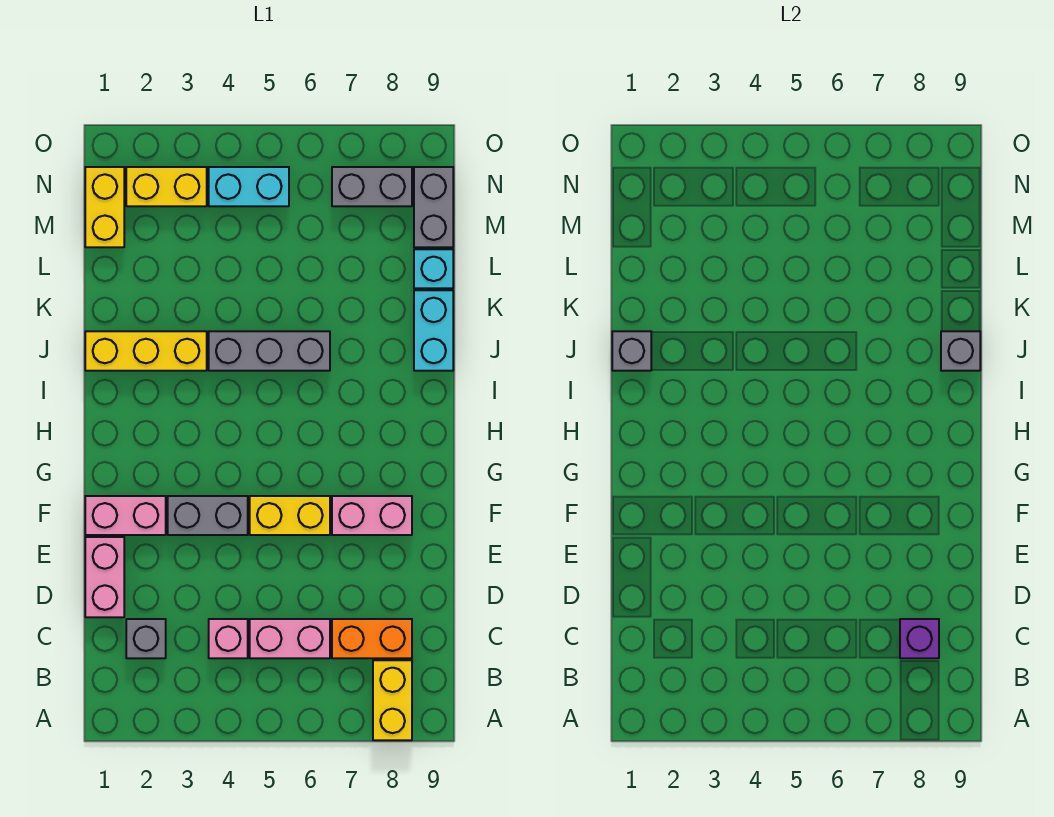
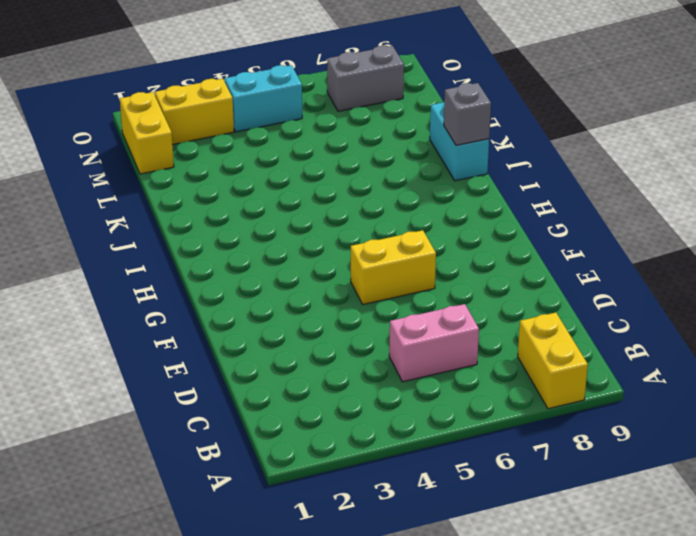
none -> grey brick C2 level 1
none -> pink brick C4 level 1
none -> orange brick C7:C8 level 1

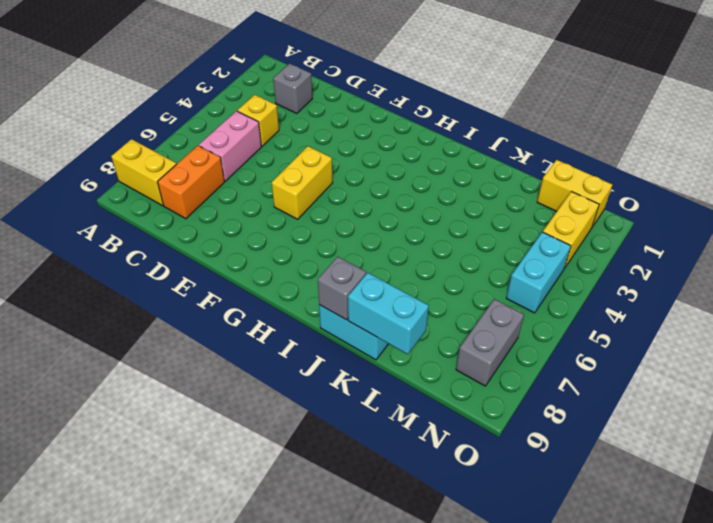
yellow brick C4 level 1 -> pink brick C4 level 1
cyan brick K9:L9 level 2 -> none
none -> pink brick D1:E1 level 1
none -> pink brick F1:F2 level 1
none -> grey brick F3:F4 level 1

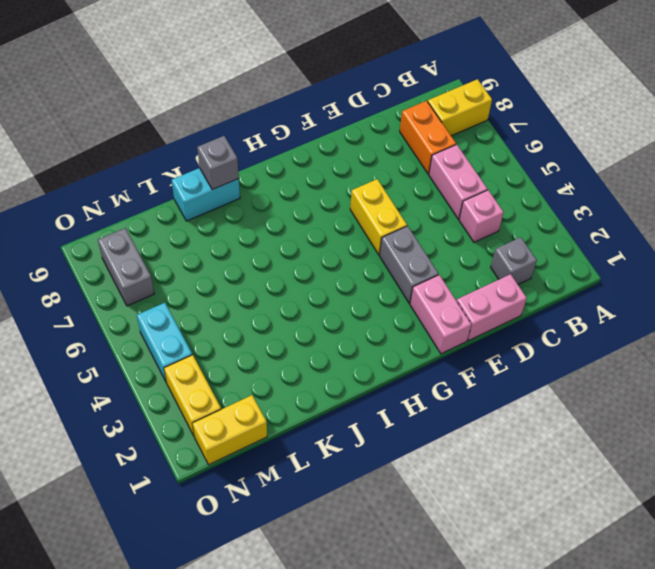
none -> pink brick F7:F8 level 1
none -> yellow brick J1:J3 level 1
none -> grey brick J4:J6 level 1

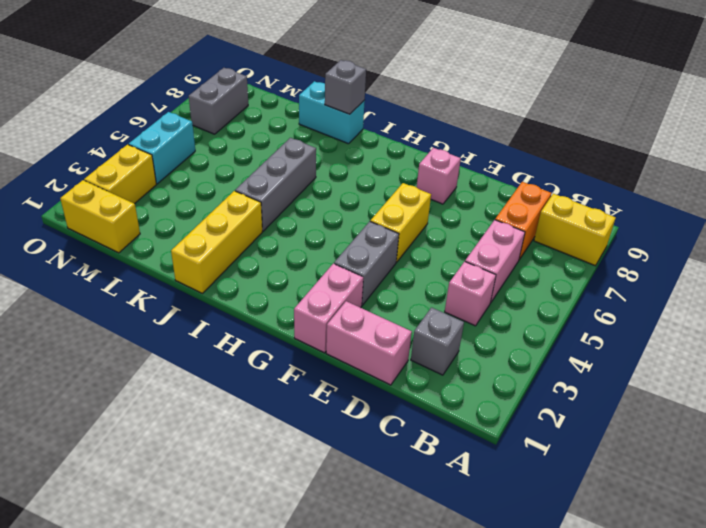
pink brick F8 level 1 -> pink brick F7:F8 level 1
none -> cyan brick L9 level 1
none -> grey brick M9:N9 level 1
none -> purple brick C8 level 2

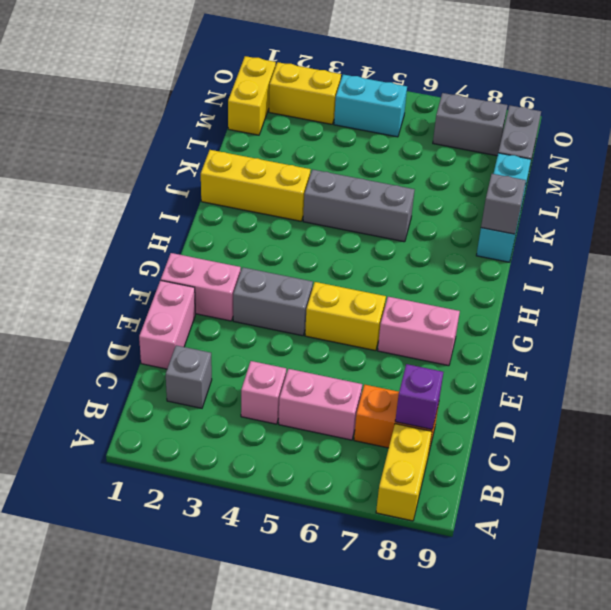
none -> grey brick J1 level 2

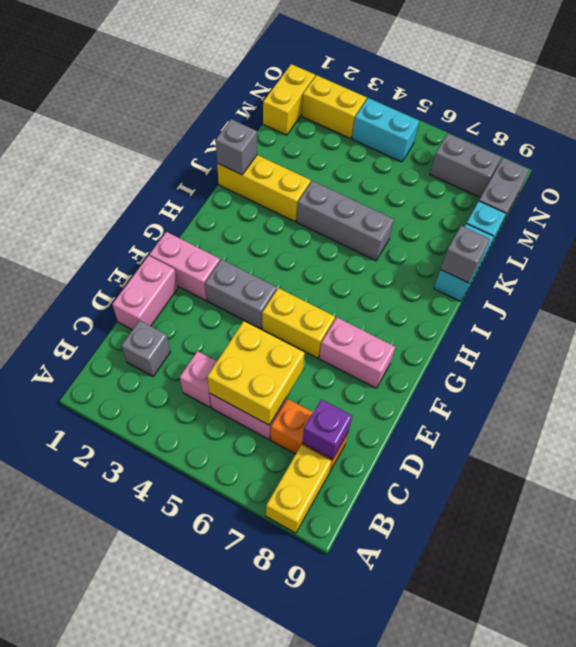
yellow brick C5:D6 level 2 -> none

